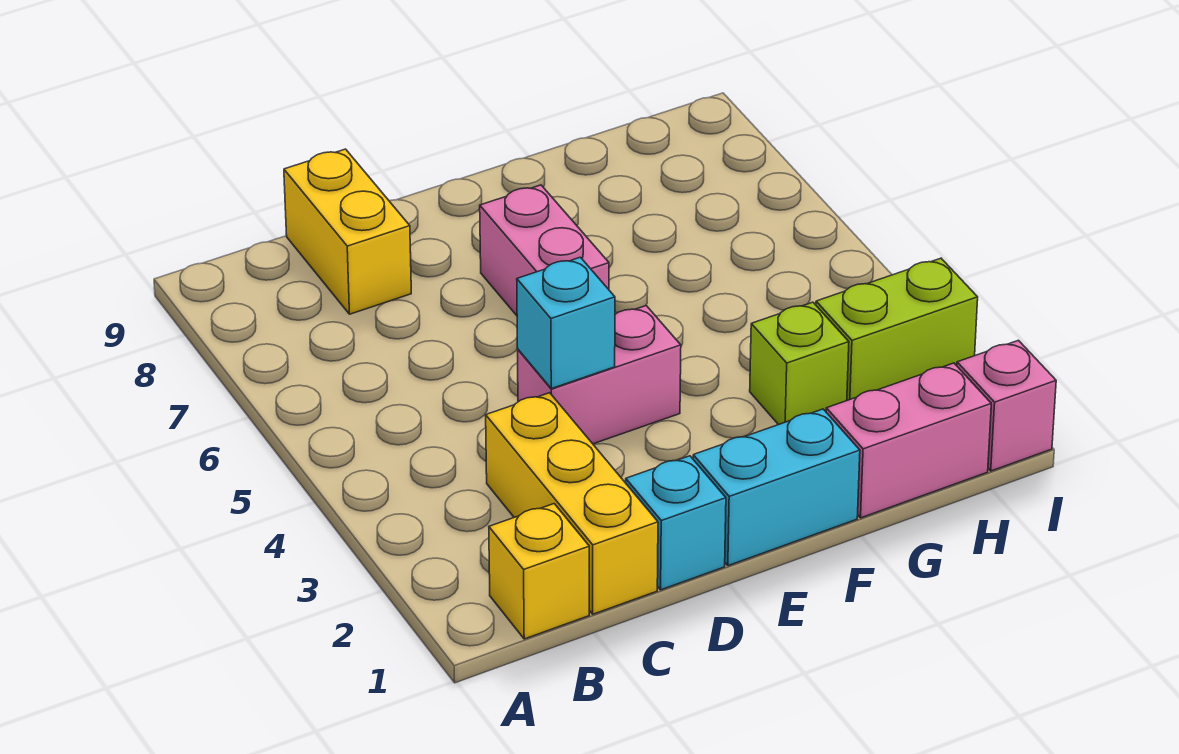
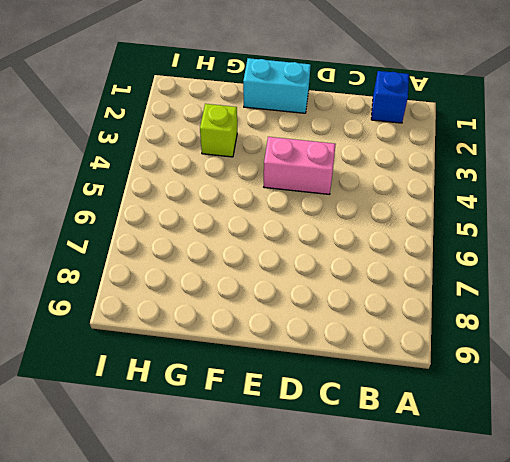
blue brick B1 level 1 -> yellow brick B1 level 1
none -> yellow brick C1:C3 level 1
none -> yellow brick C8:C9 level 1
none -> cyan brick D1 level 1

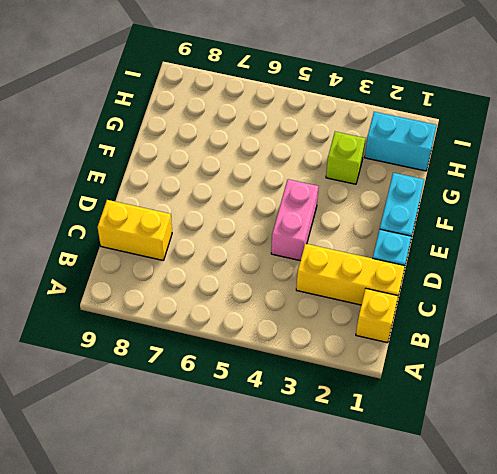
cyan brick H1:H2 level 1 -> pink brick G1:H1 level 1
none -> pink brick E6:E7 level 1
none -> lime brick H3:I3 level 1
none -> pink brick I1 level 1

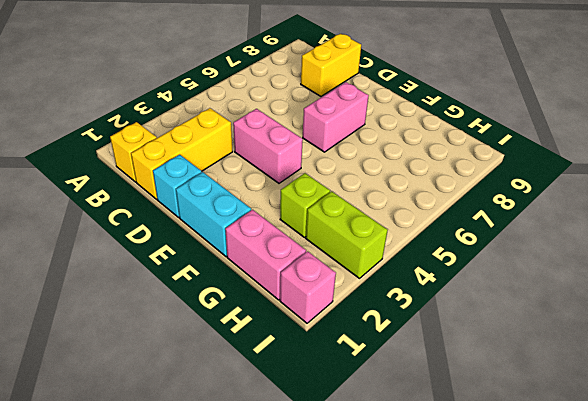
none -> cyan brick D4 level 2

